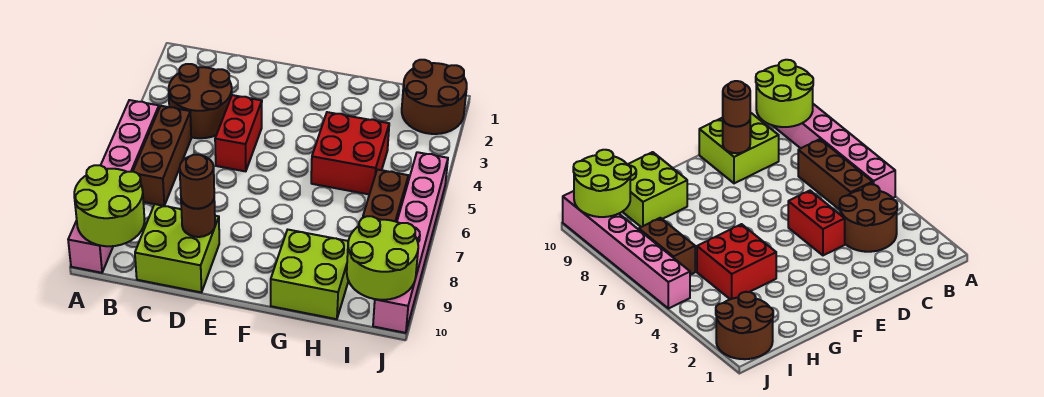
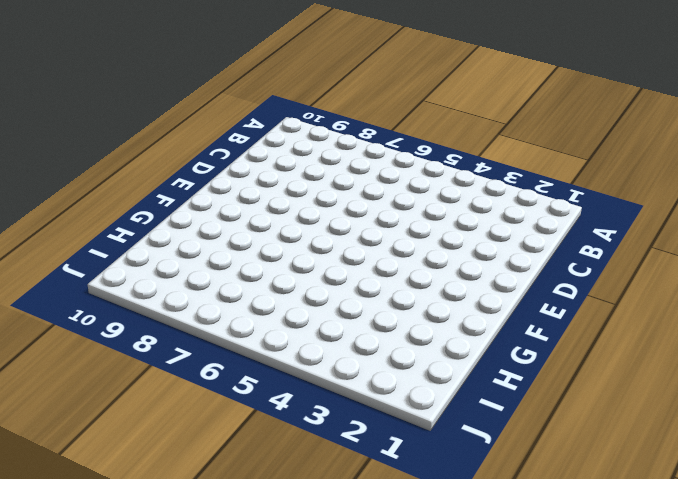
none -> pink brick A5:A10 level 1
none -> brown round brick B3:C4 level 1
none -> brown brick B5:B7 level 1

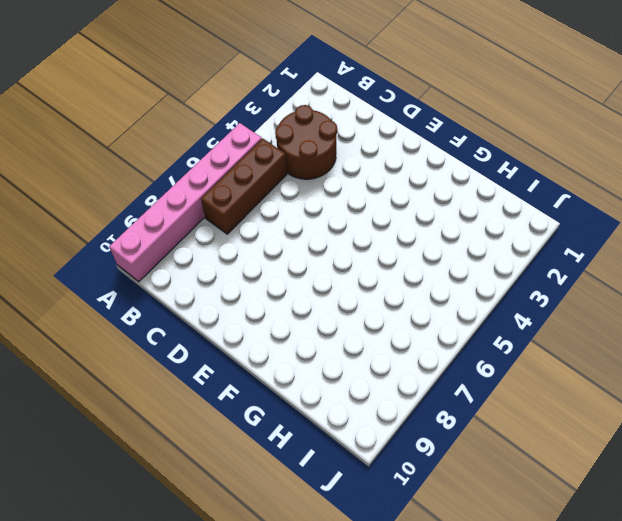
none -> lime brick C9:D10 level 1
none -> red brick D4:D5 level 1
none -> red brick G4:H5 level 1

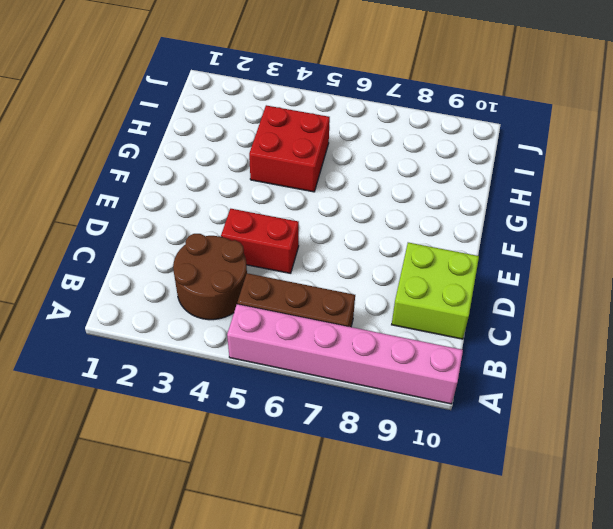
none -> lime brick G9:H10 level 1
none -> brown round brick I1:J2 level 1
none -> brown brick I6:I7 level 1

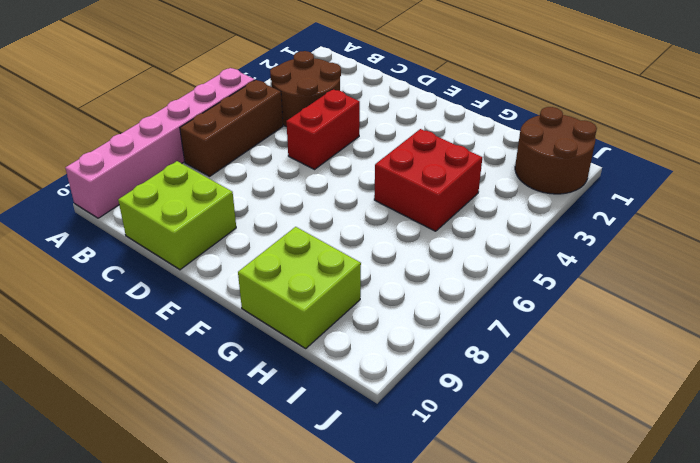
none -> brown brick I6:I7 level 1
none -> pink brick J5:J10 level 1
none -> lime round brick A9:B10 level 2

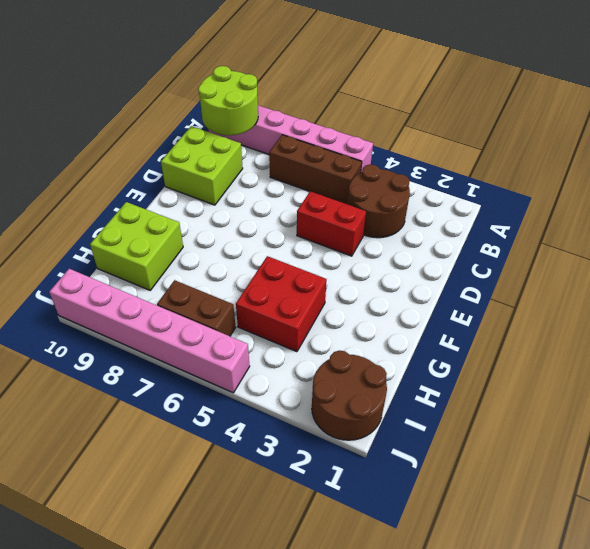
none -> brown round brick D9 level 2
none -> lime round brick I9:J10 level 2
none -> brown round brick D9 level 3

